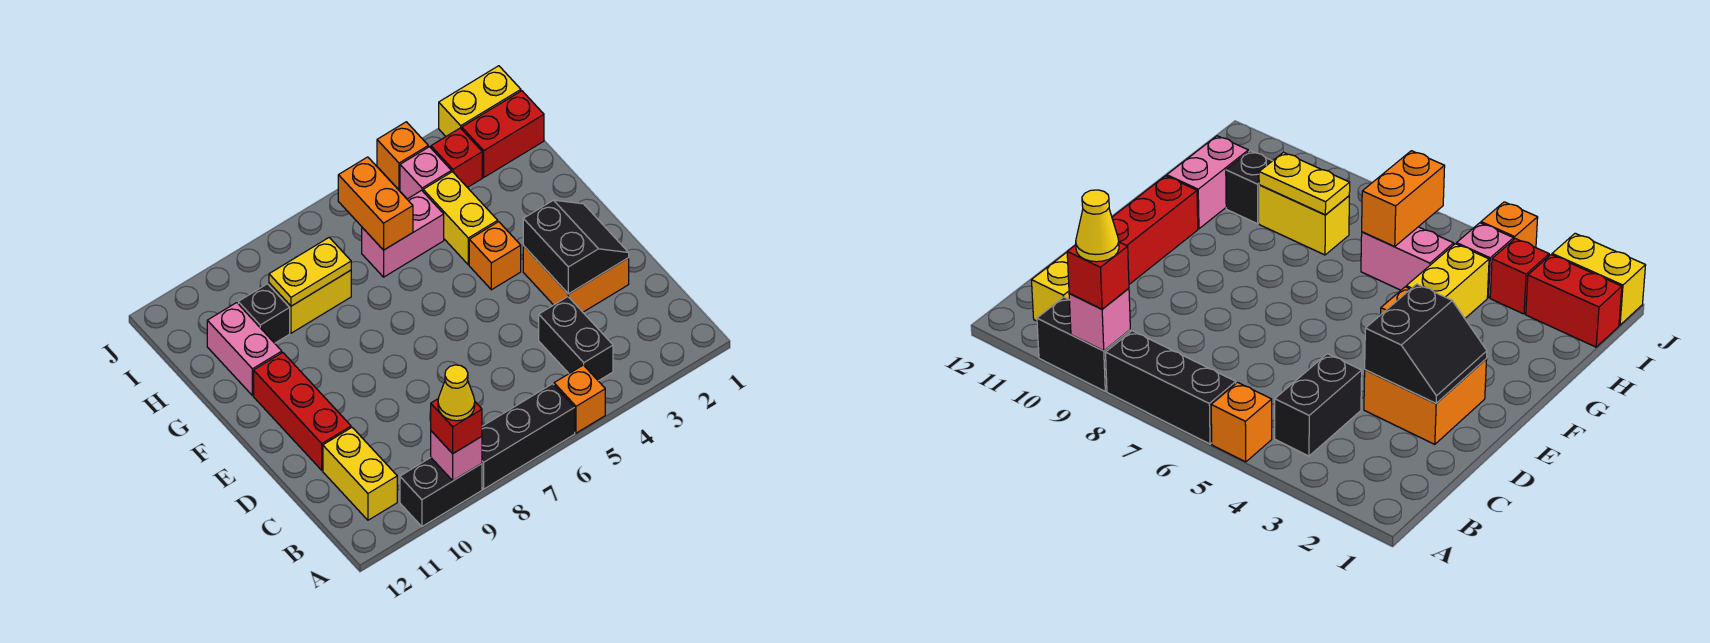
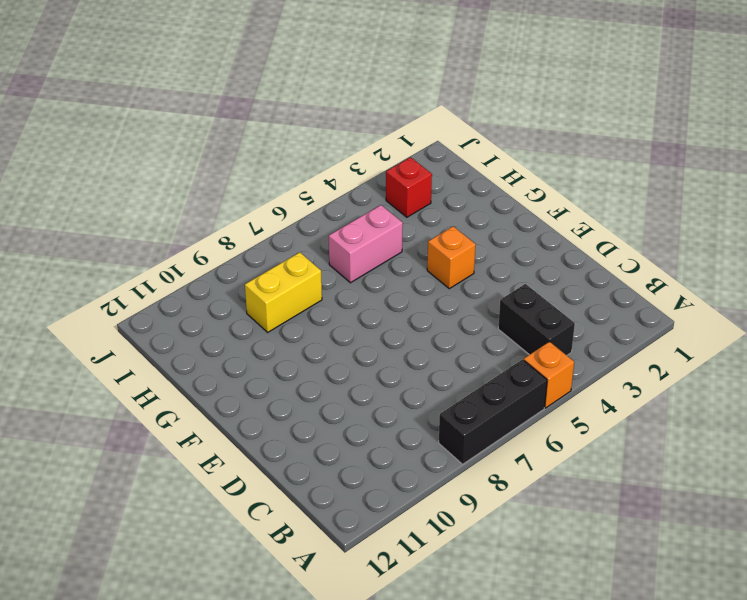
none -> black brick A9:A10 level 1
none -> yellow brick B11:C11 level 1
none -> orange brick D2:E3 level 1

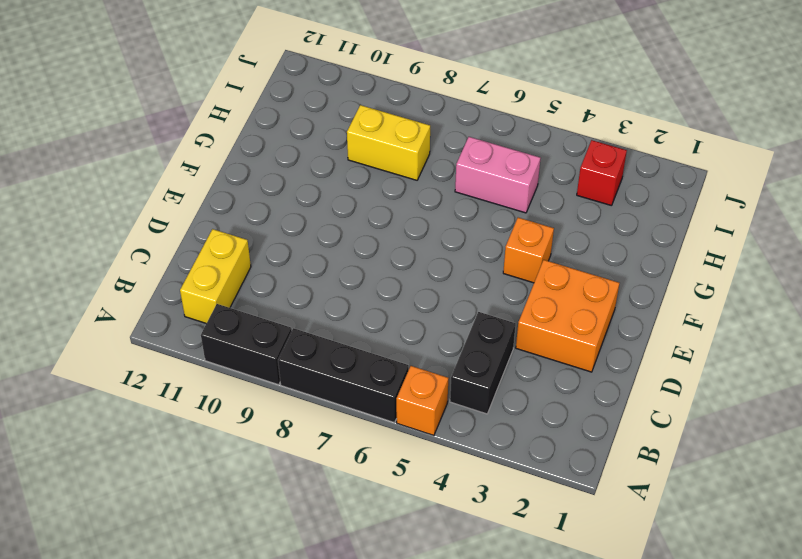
none -> red brick D11:F11 level 1
none -> yellow brick G4:H4 level 1
none -> pink brick G11:H11 level 1

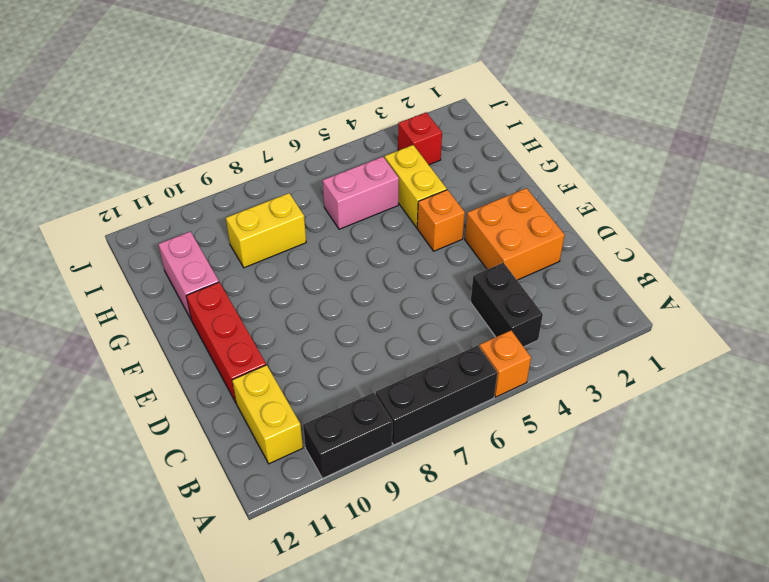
none -> black brick H10 level 1
none -> red brick I1:I2 level 1
none -> pink brick I4 level 1

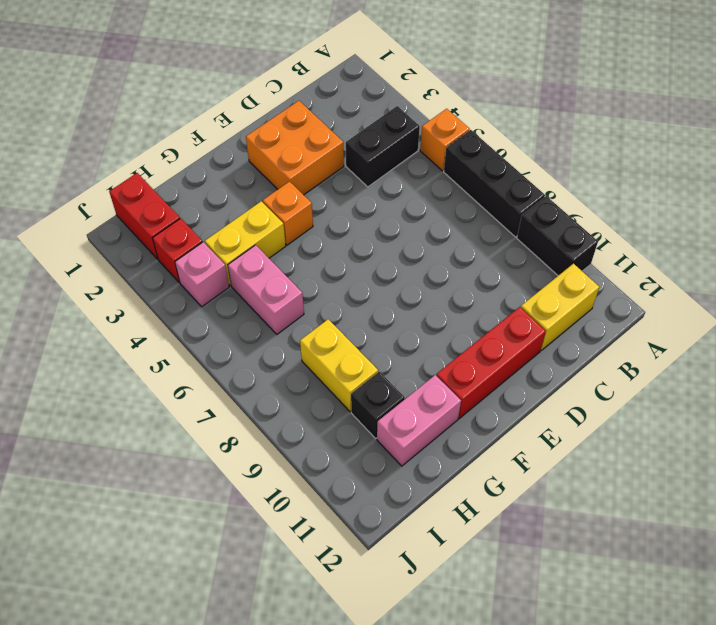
none -> yellow brick J1:J2 level 1
none -> orange brick J4 level 1
none -> pink brick A9 level 2

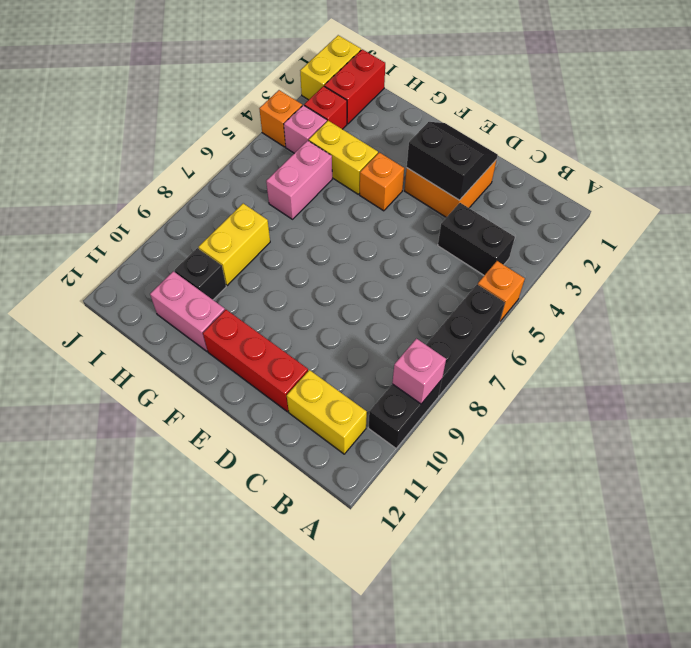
none -> orange brick H6:I6 level 2
none -> yellow plate H8:H9 level 2
none -> red brick A9 level 3

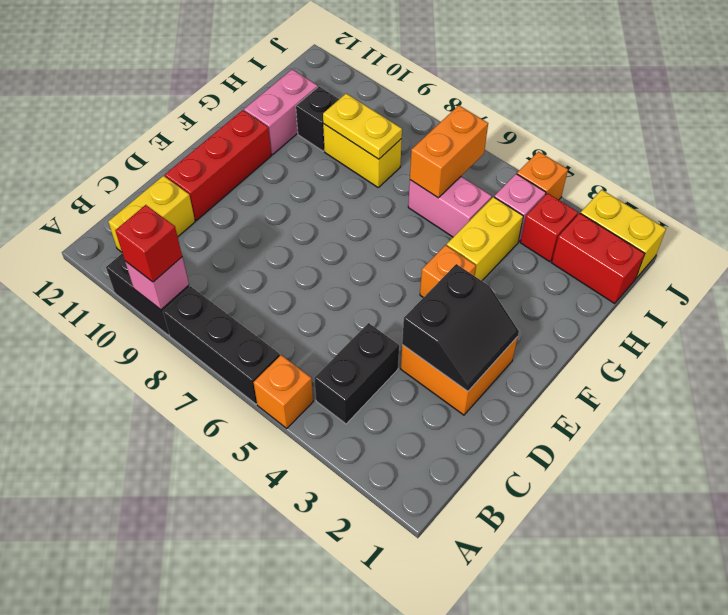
none -> yellow cone A9 level 4

